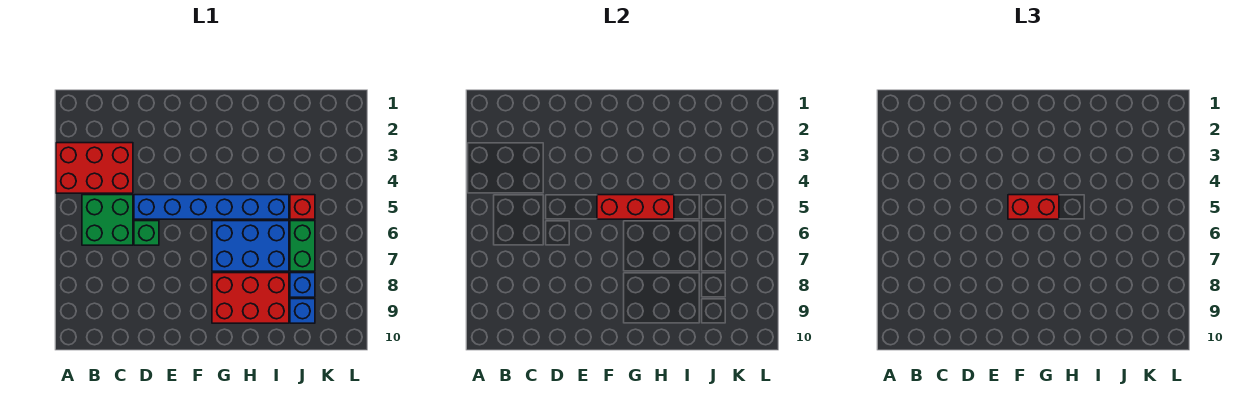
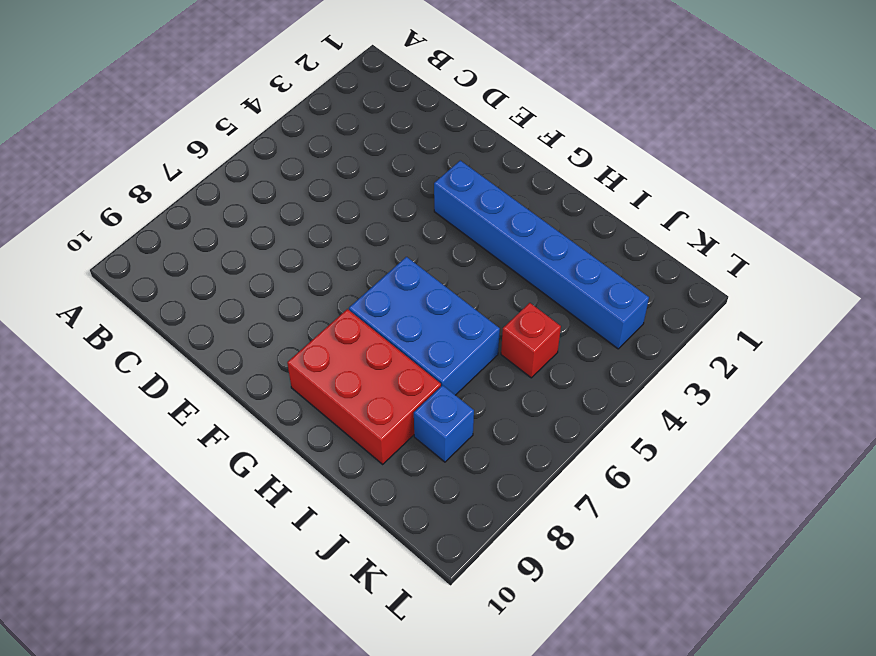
blue brick F3:K3 level 1 -> blue brick D5:I5 level 1
none -> red brick A3:C4 level 1
none -> green brick B5:C6 level 1
none -> green brick D6 level 1

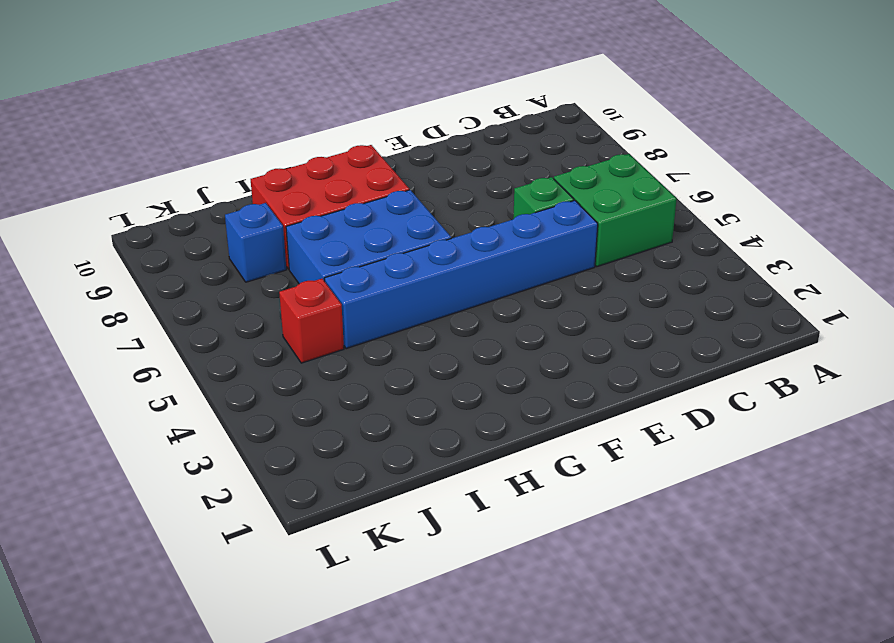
none -> red brick A3:C4 level 1
none -> green brick J6:J7 level 1
none -> blue brick J9 level 1

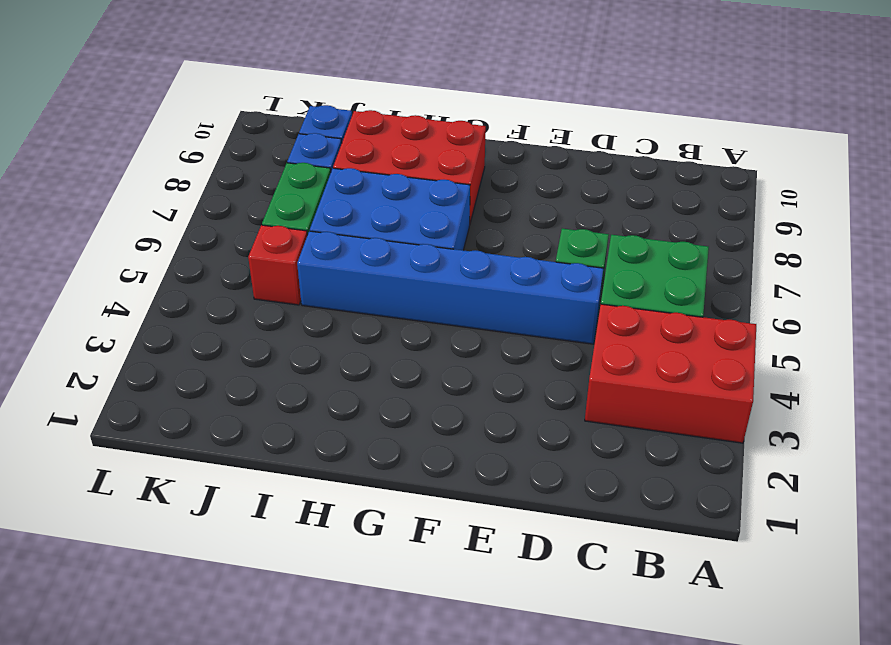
none -> red brick F5:H5 level 2
none -> red brick F5:G5 level 3

